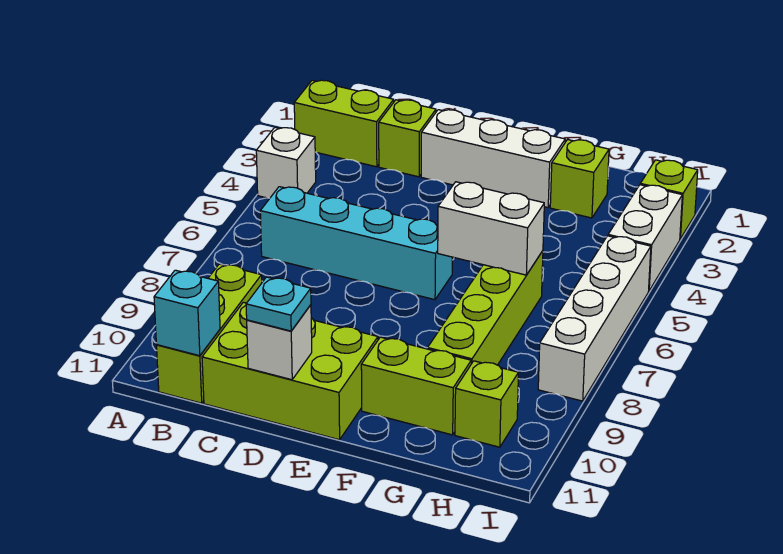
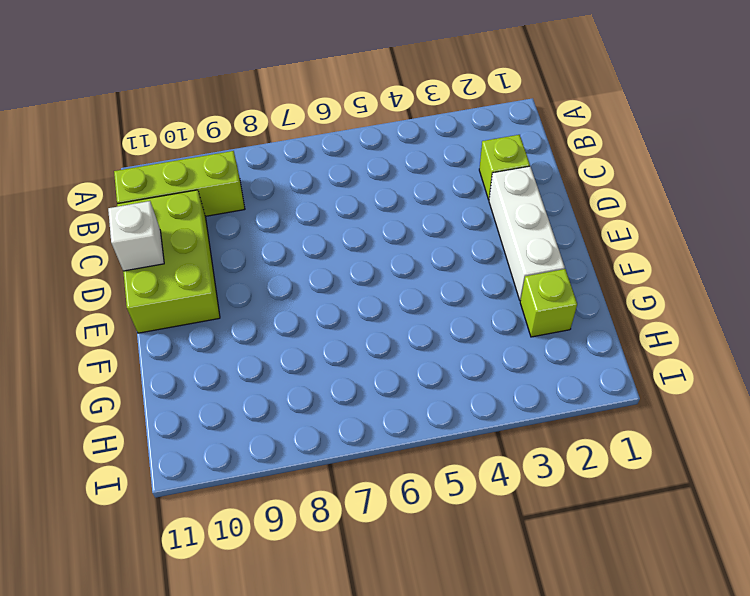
none -> lime brick A2:B2 level 1
none -> white brick A4 level 1
none -> cyan brick B6:E6 level 1

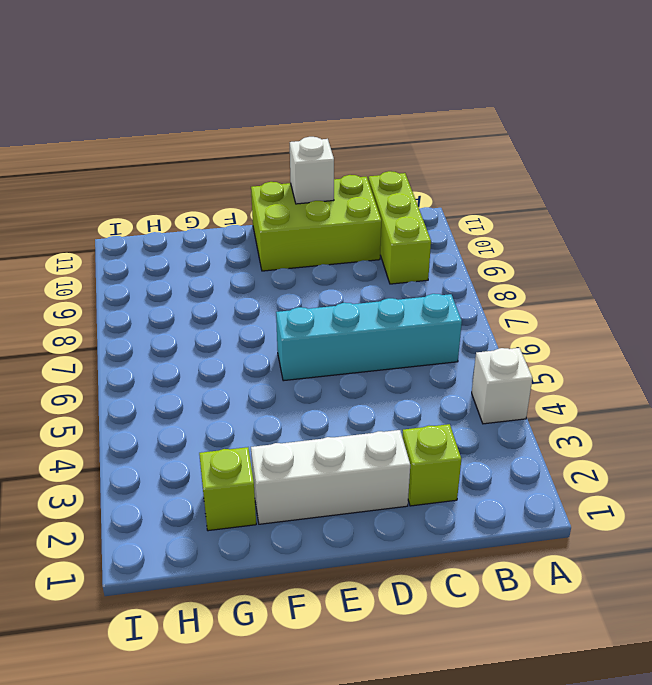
none -> lime brick A2:B2 level 1
none -> lime brick F10:G10 level 1
none -> lime brick G6:G9 level 1

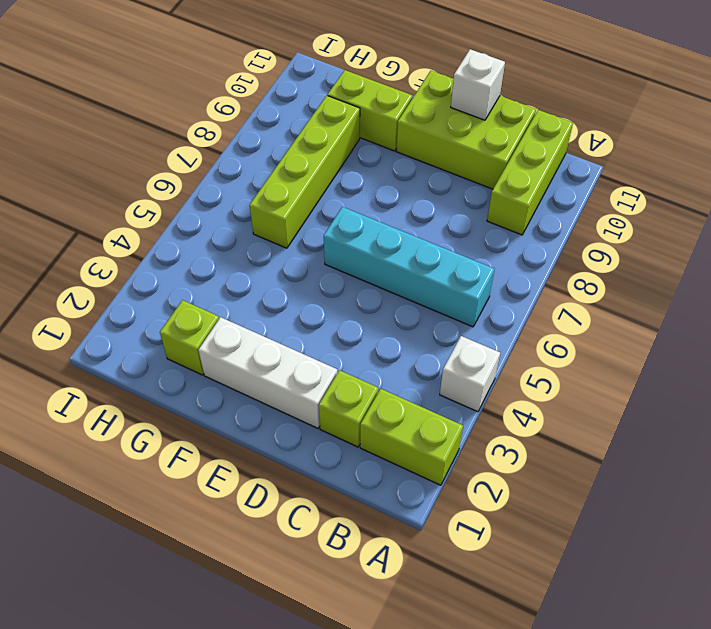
none -> lime brick H10 level 1
none -> lime brick I2 level 1
none -> white brick I3:I4 level 1

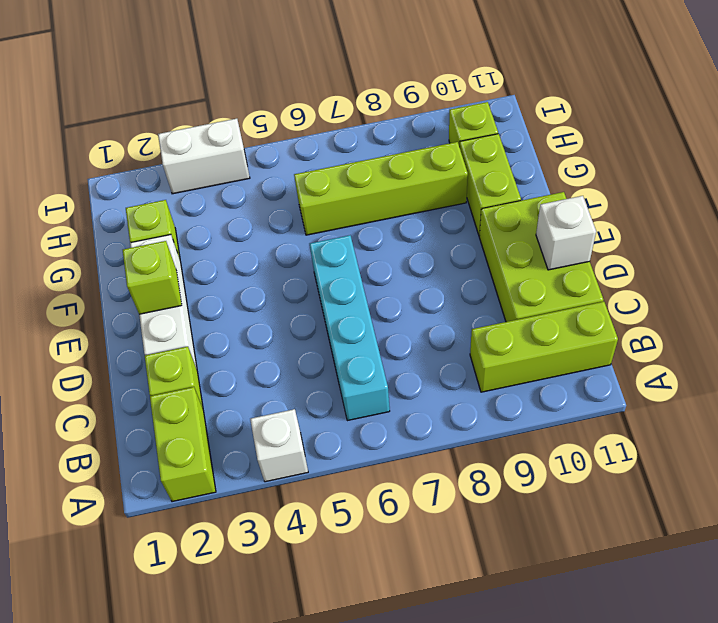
lime brick E2 level 2 -> lime brick I2 level 1
none -> white brick I5:I8 level 1
none -> cyan brick B11 level 2
none -> white brick F6:G6 level 2

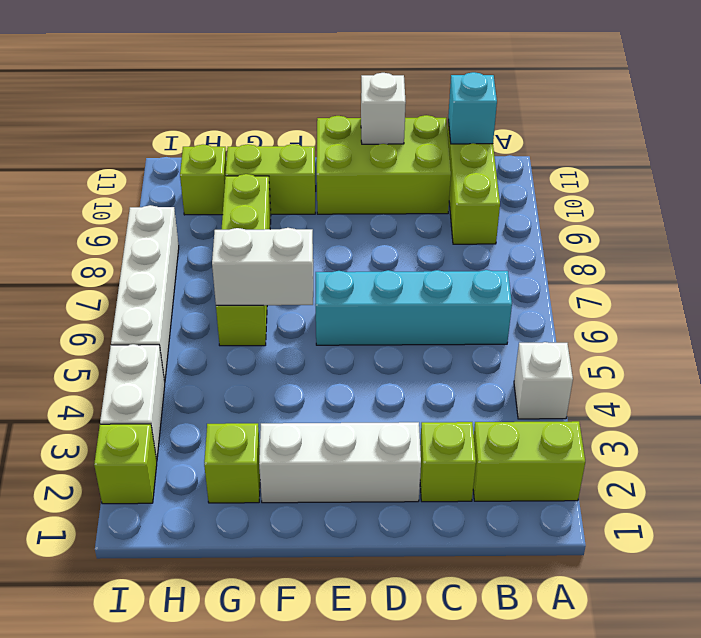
none -> cyan plate D11 level 3

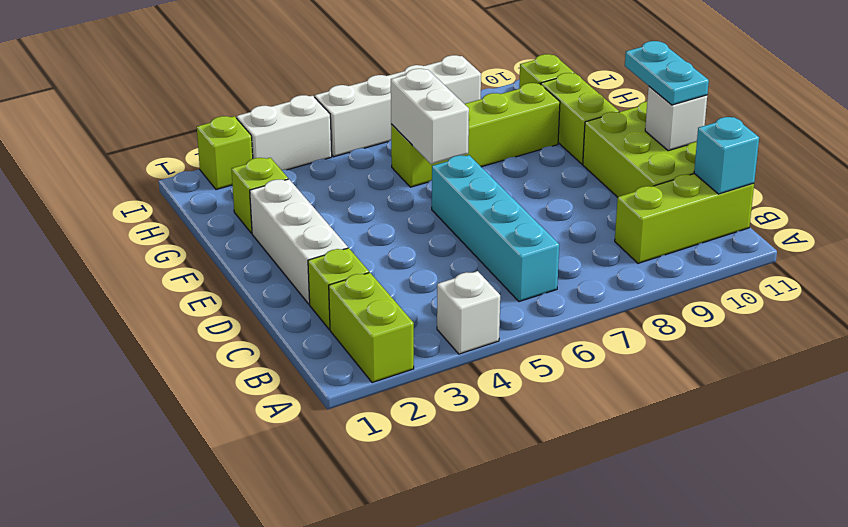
cyan plate D11:E11 level 3 -> cyan plate D11 level 3

